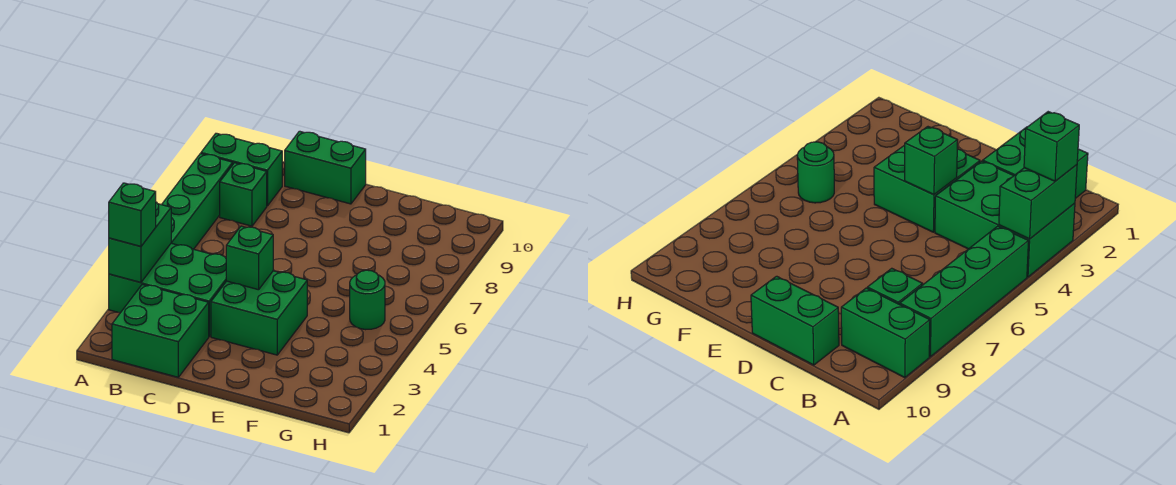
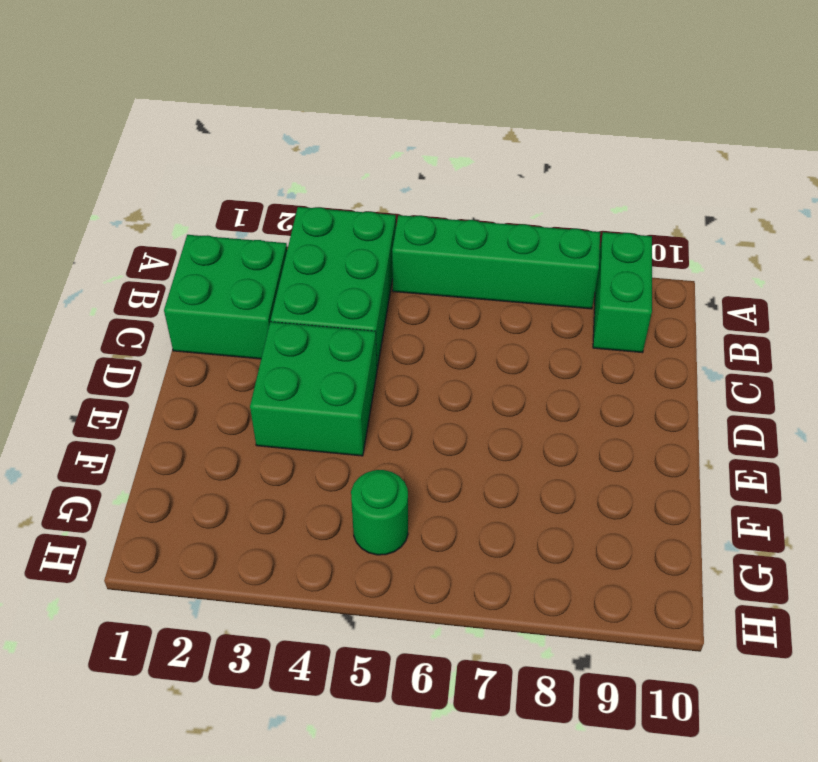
none -> green brick B8 level 1
none -> green brick C10:D10 level 1

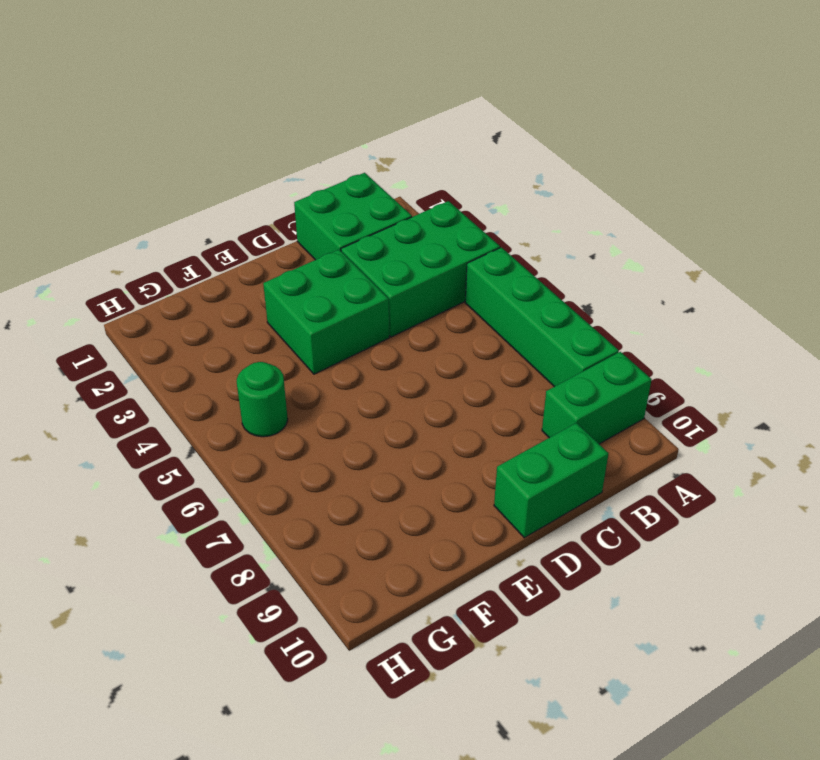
none -> green brick B8 level 1
none -> green brick A3:A4 level 2

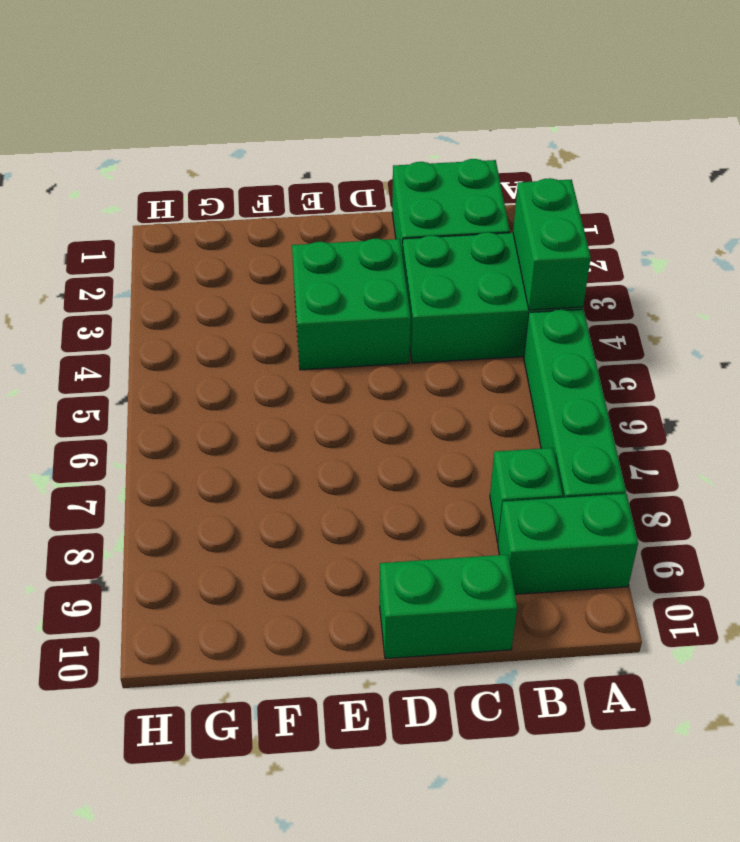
none -> green round brick G5 level 1
none -> green brick D4 level 2

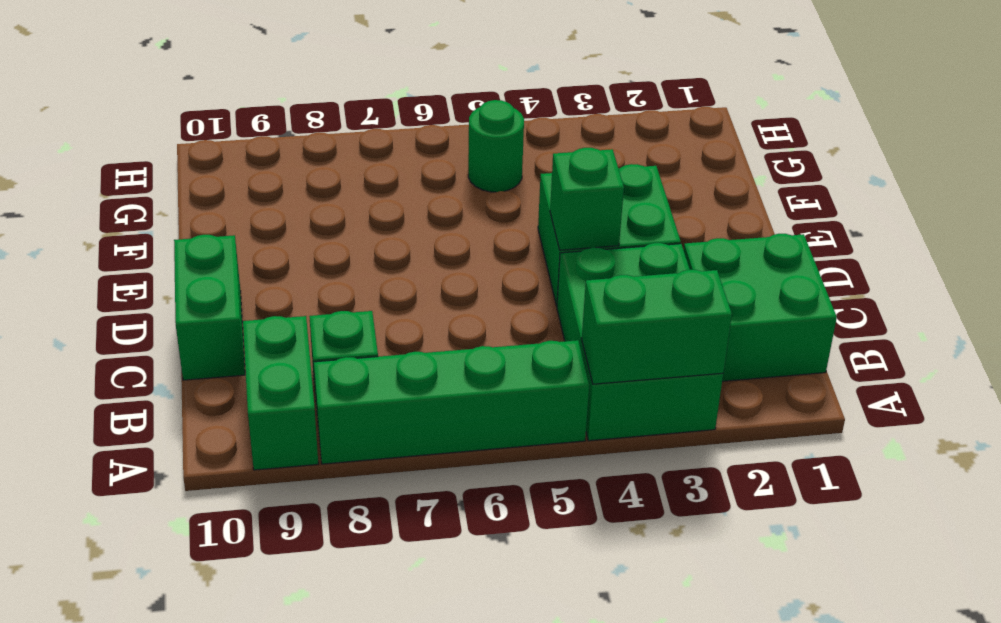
none -> green brick A3 level 3

